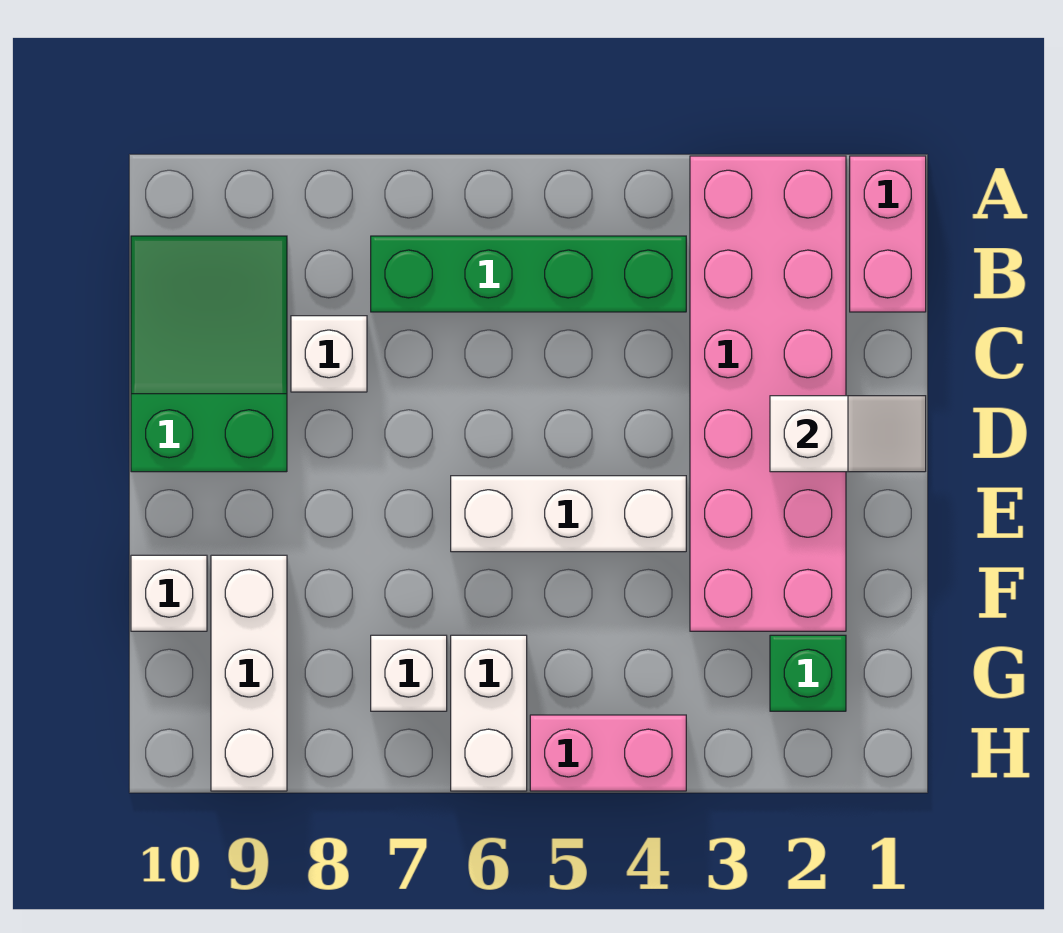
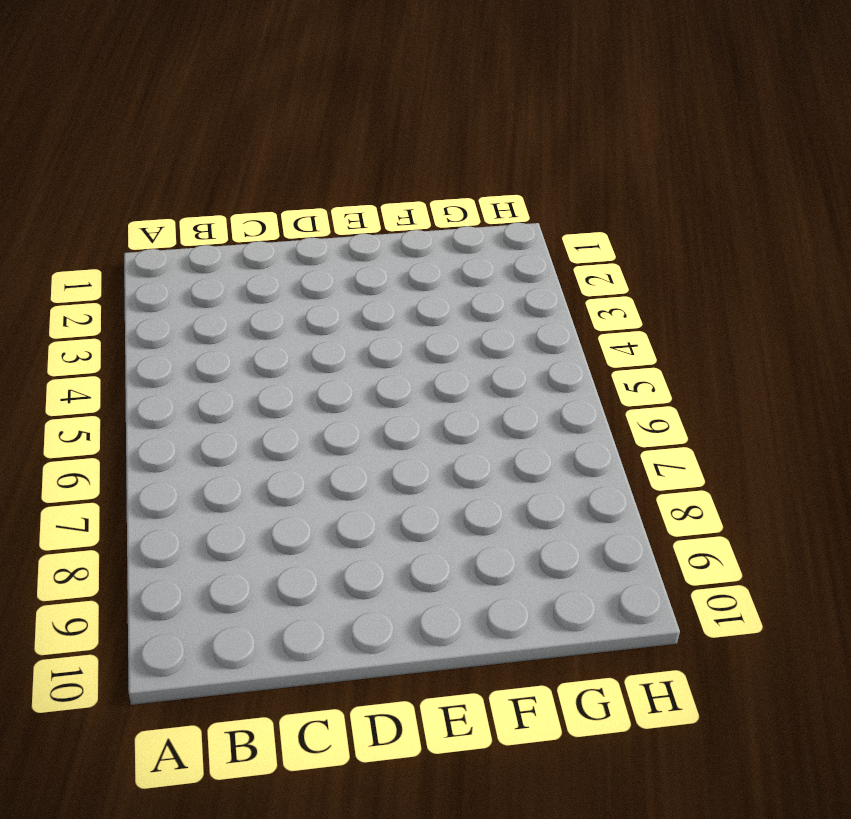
none -> pink brick A1:B1 level 1
none -> pink brick A2:F3 level 1
none -> green brick B4:B7 level 1

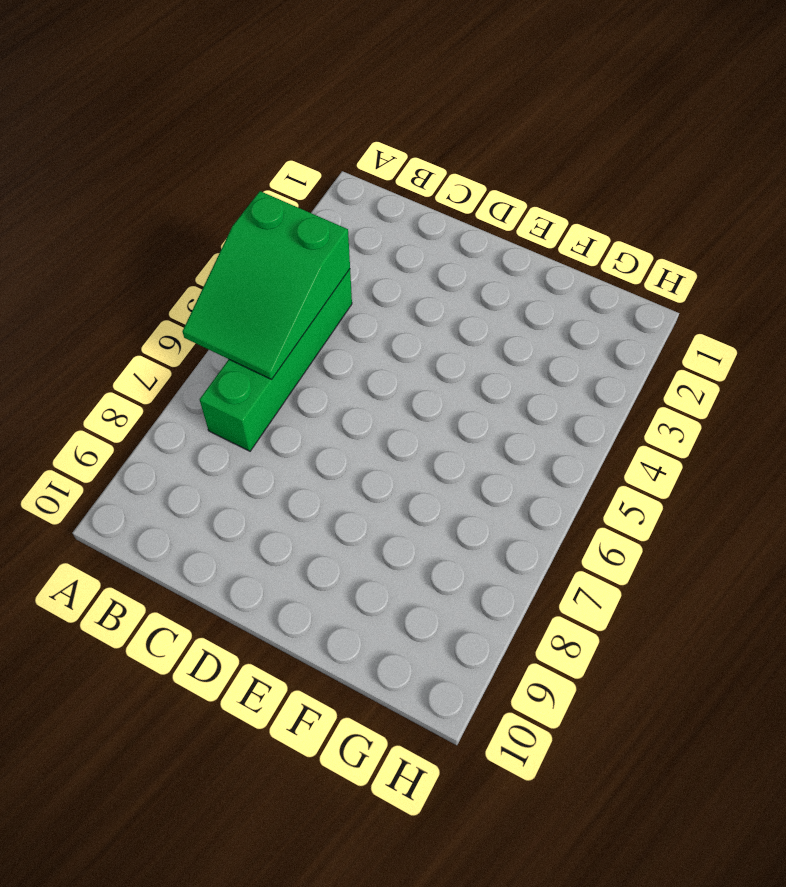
green slope A4:B6 level 2 top 4 -> green slope B9:D10 level 1 top D
none -> pink brick A1:B1 level 1
none -> pink brick A2:F3 level 1
none -> white brick C8 level 1

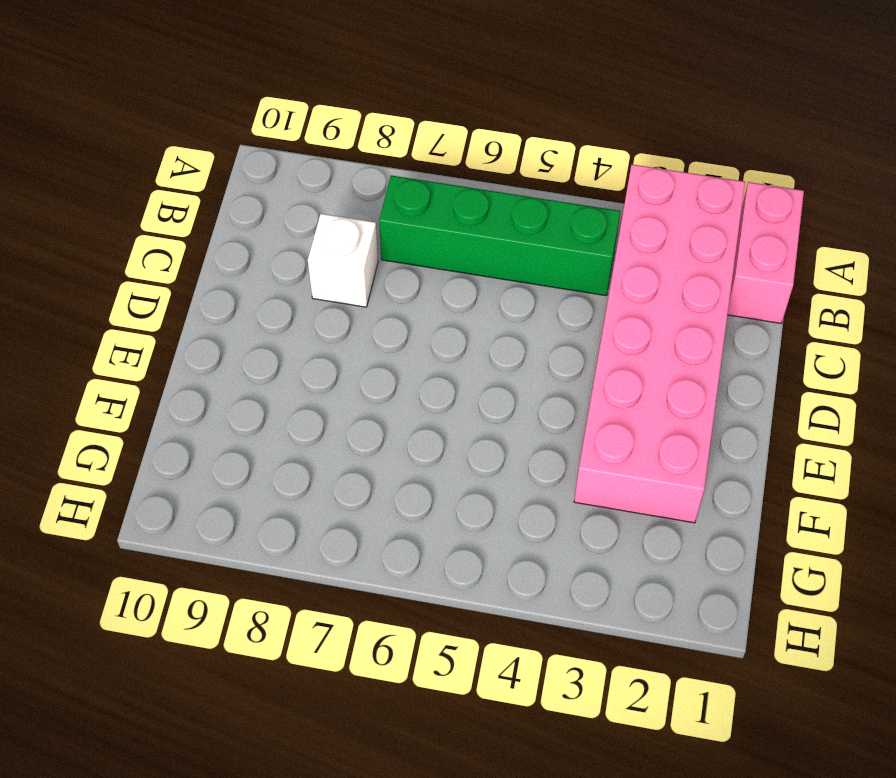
none -> green slope B9:D10 level 1 top D
none -> white brick E4:E6 level 1
none -> white brick F9:H9 level 1

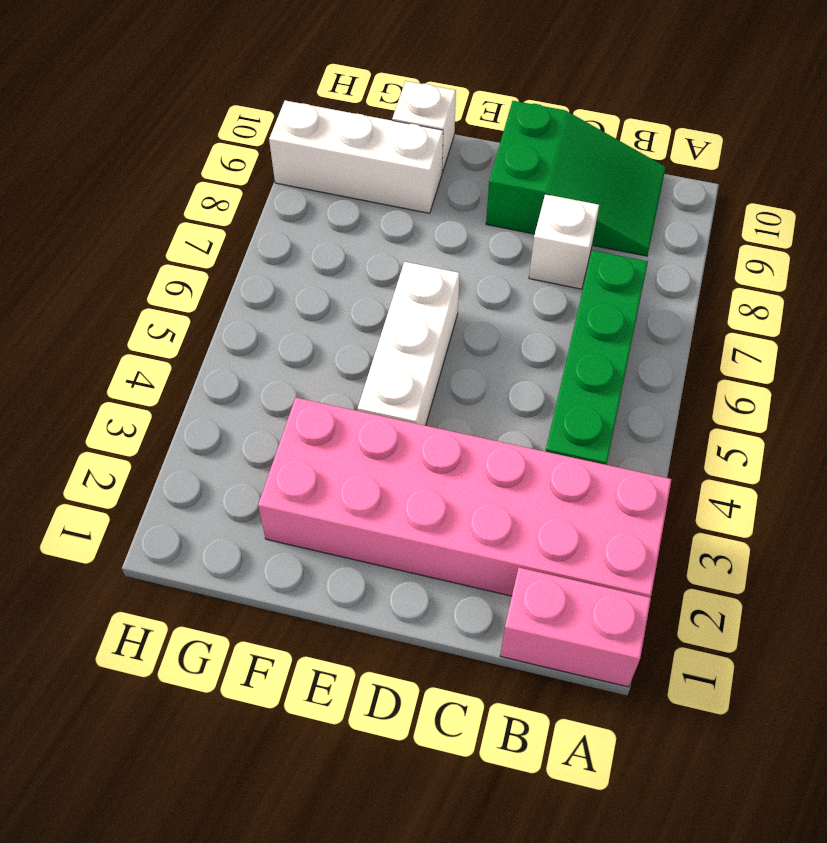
none -> green brick G2 level 1
none -> white brick G6:H6 level 1
none -> white brick G7 level 1

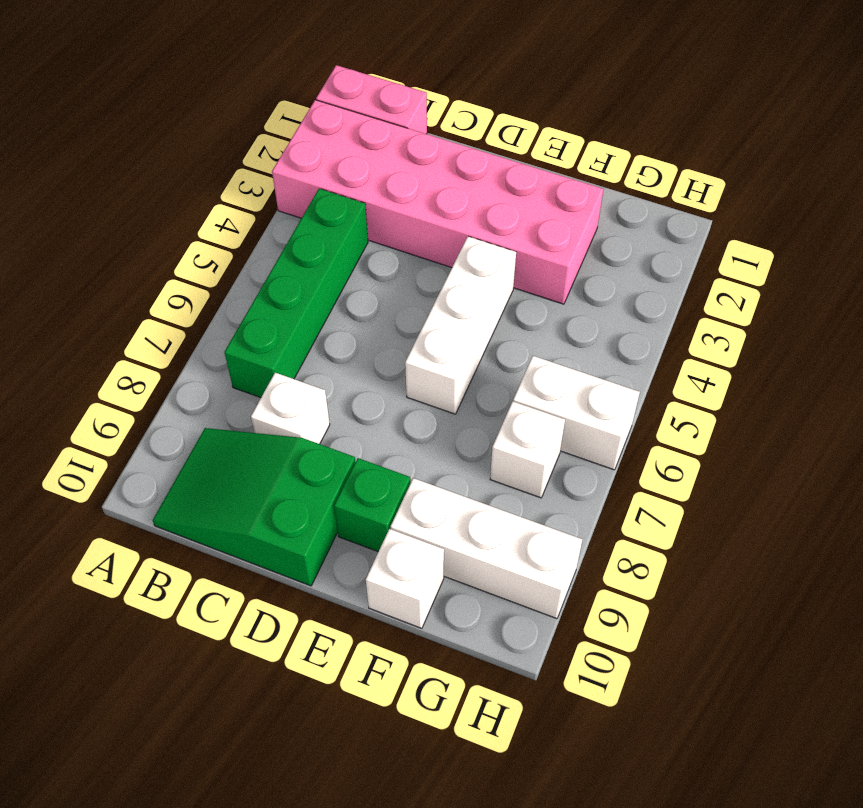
green brick E9 level 1 -> green brick G2 level 1
none -> pink brick H4:H5 level 1
none -> white slope D1:D2 level 2 top 2

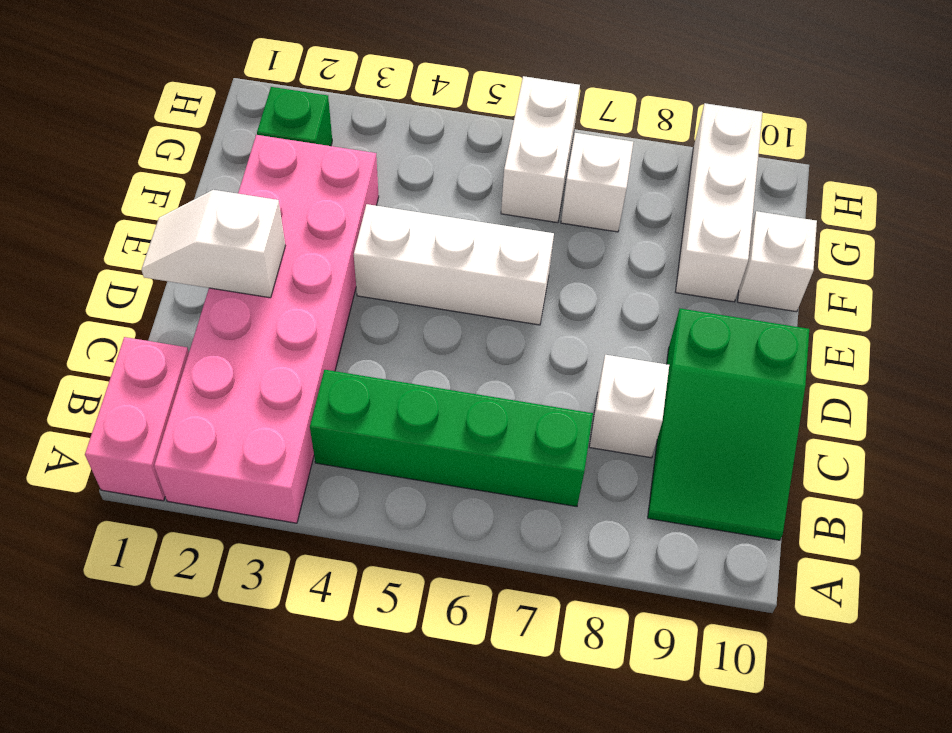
none -> pink brick H4:H5 level 1

